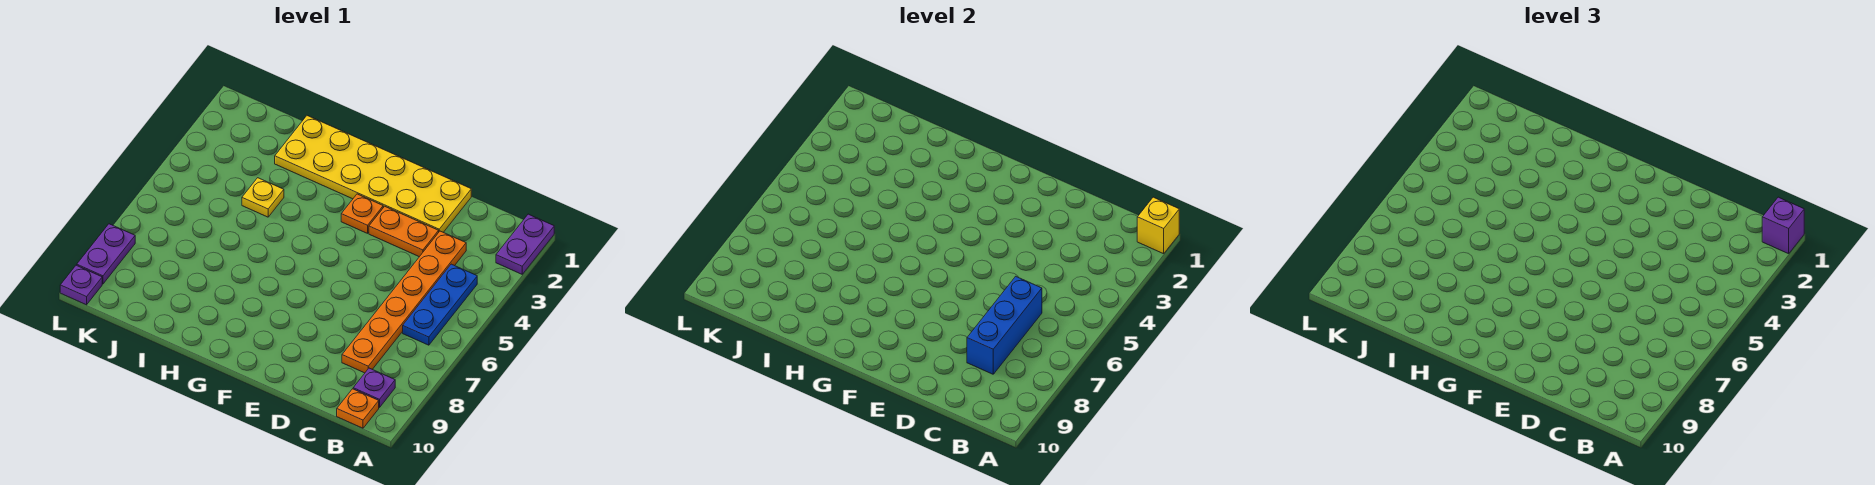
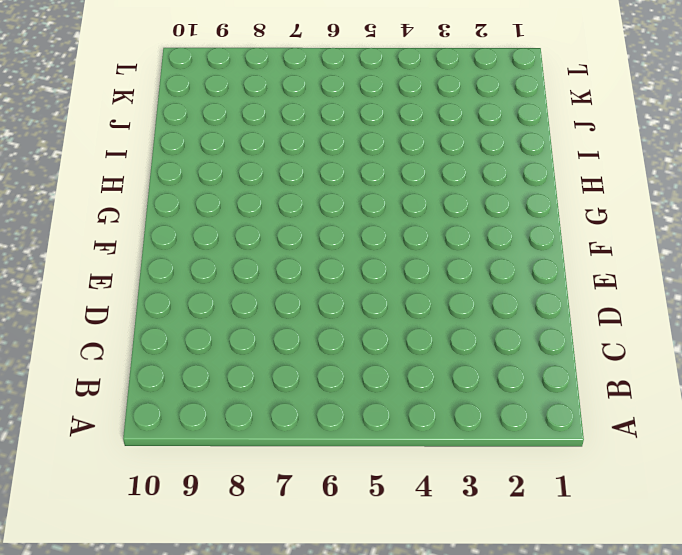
none -> purple plate A1:A2 level 1
none -> blue plate B4:B6 level 1
none -> purple plate B9 level 1

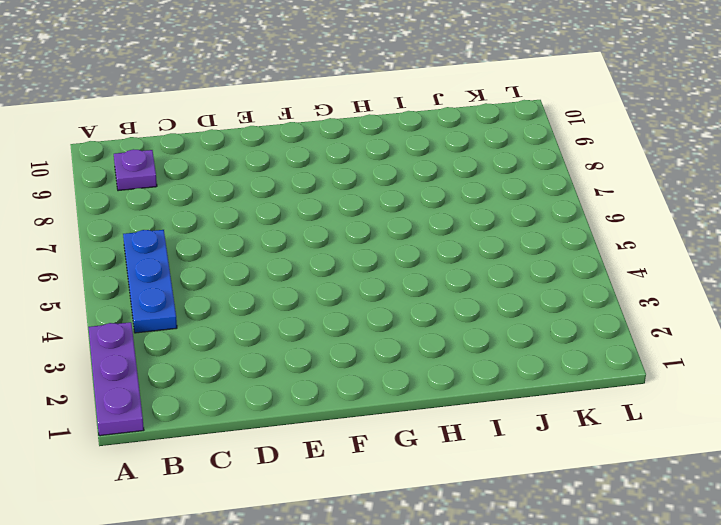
purple plate A1:A3 level 1 -> purple plate A1:A2 level 1
none -> orange plate B10 level 1
none -> orange plate C3:C8 level 1
none -> yellow plate D1:I2 level 1

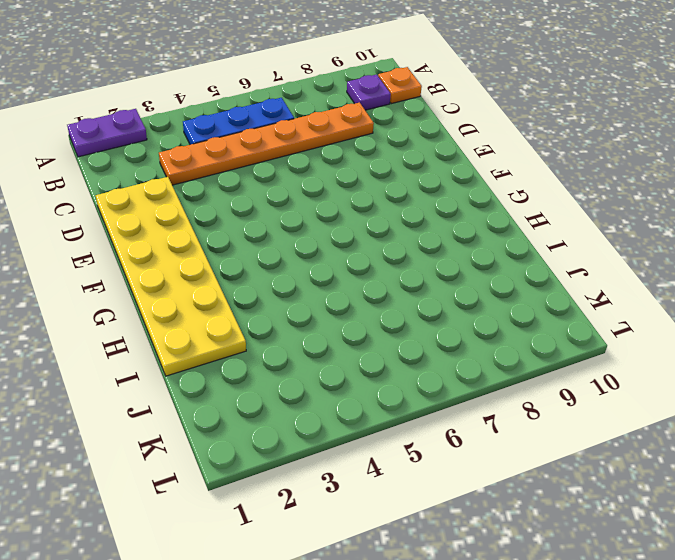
none -> orange plate D3:E3 level 1
none -> orange plate F3 level 1
none -> yellow plate I4 level 1

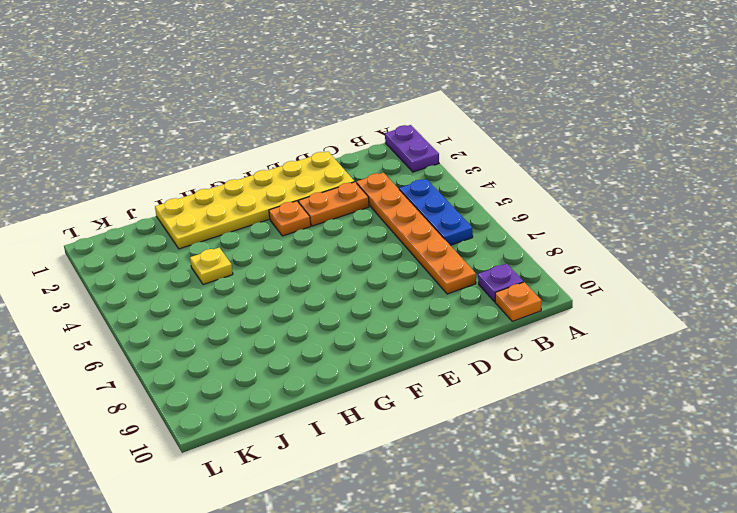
none -> purple plate L8:L9 level 1
none -> purple plate L10 level 1
none -> yellow brick A1 level 2

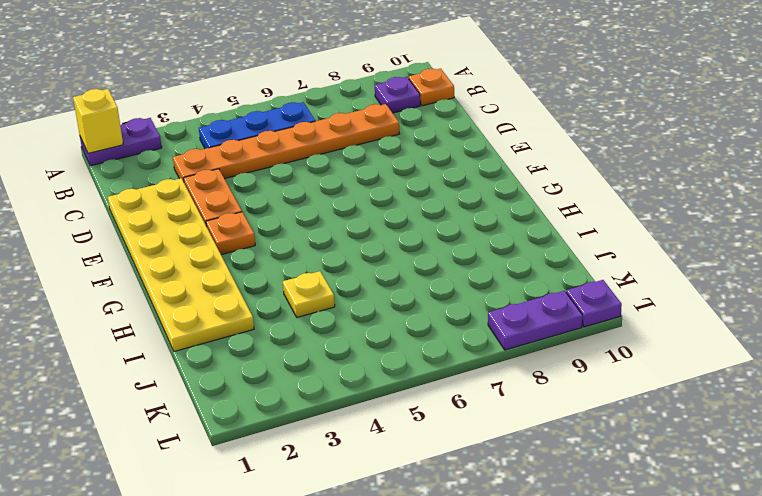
none -> blue brick C6:C8 level 2
none -> purple brick A1 level 3

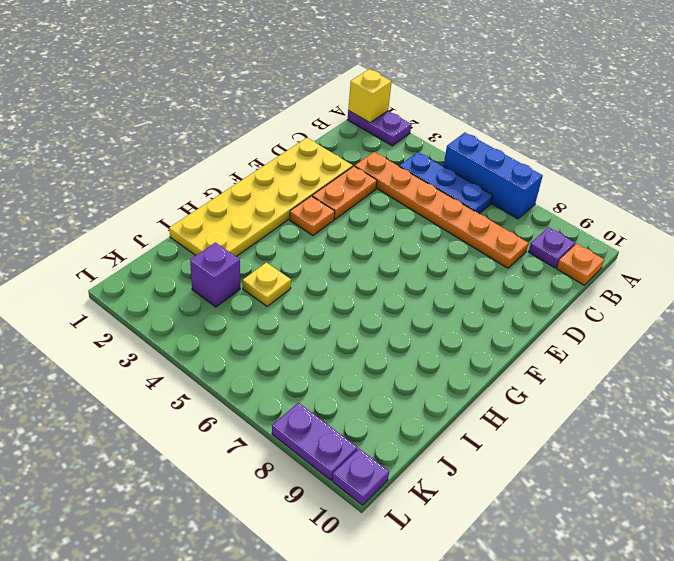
blue brick A5:A7 level 1 -> blue brick C6:C8 level 2
purple brick J3 level 1 -> purple brick A1 level 3

